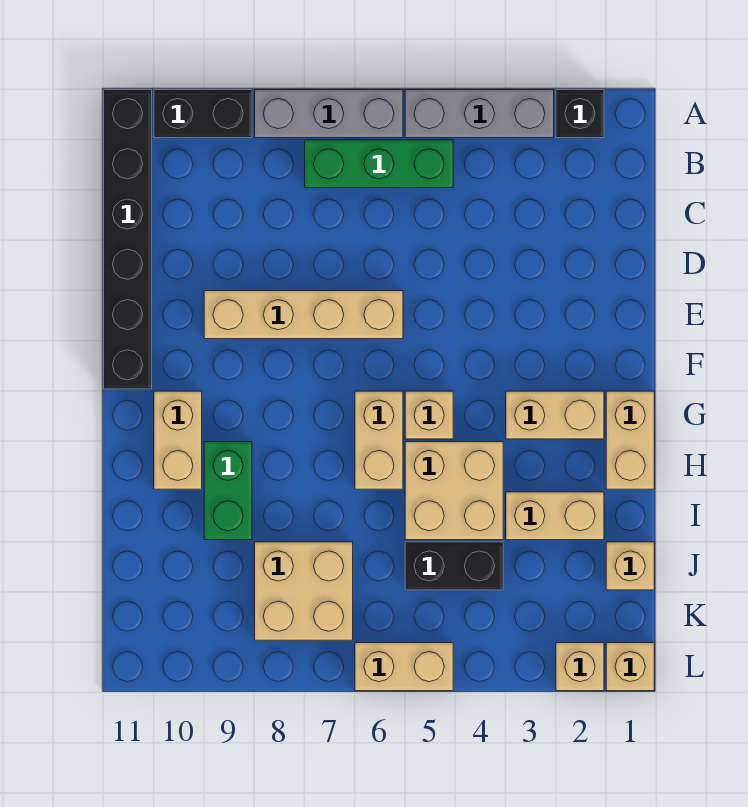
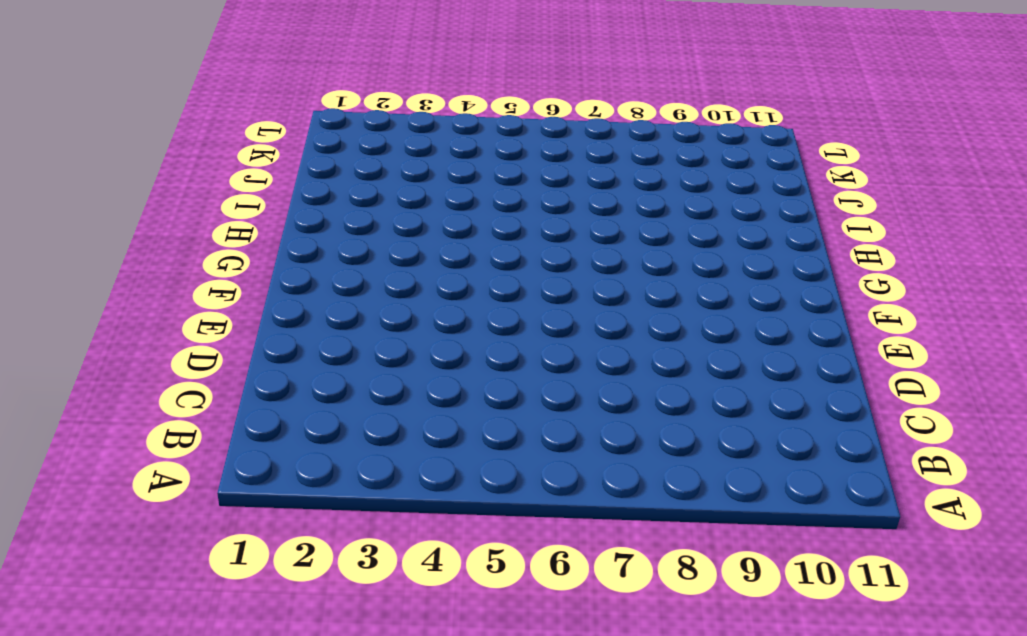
none -> black brick A2 level 1
none -> grey brick A3:A5 level 1
none -> grey brick A6:A8 level 1

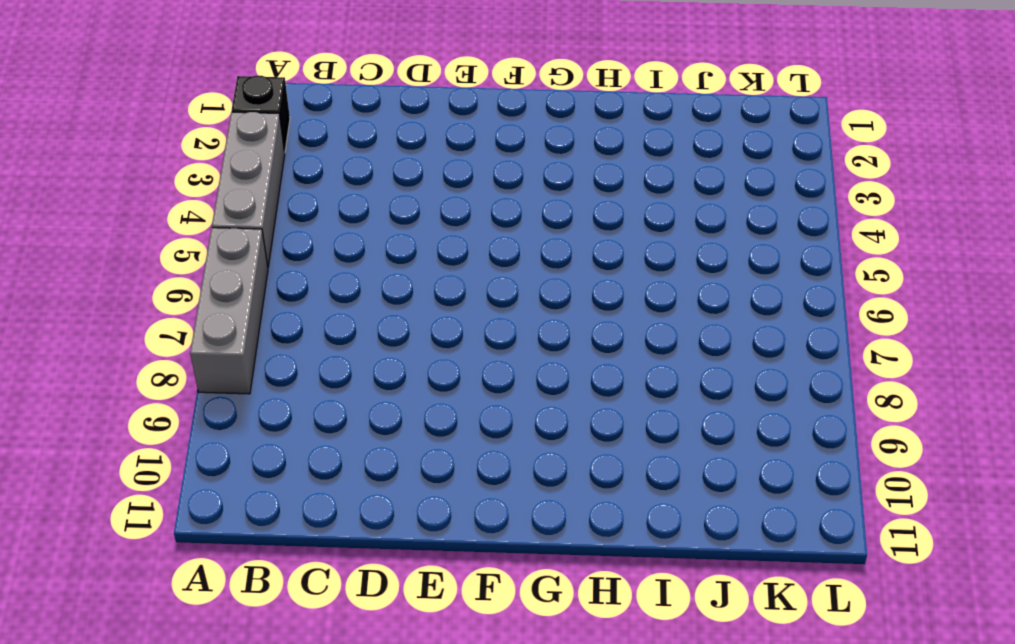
none -> black brick A9:A10 level 1
none -> black brick A11:F11 level 1
none -> green brick B5:B7 level 1

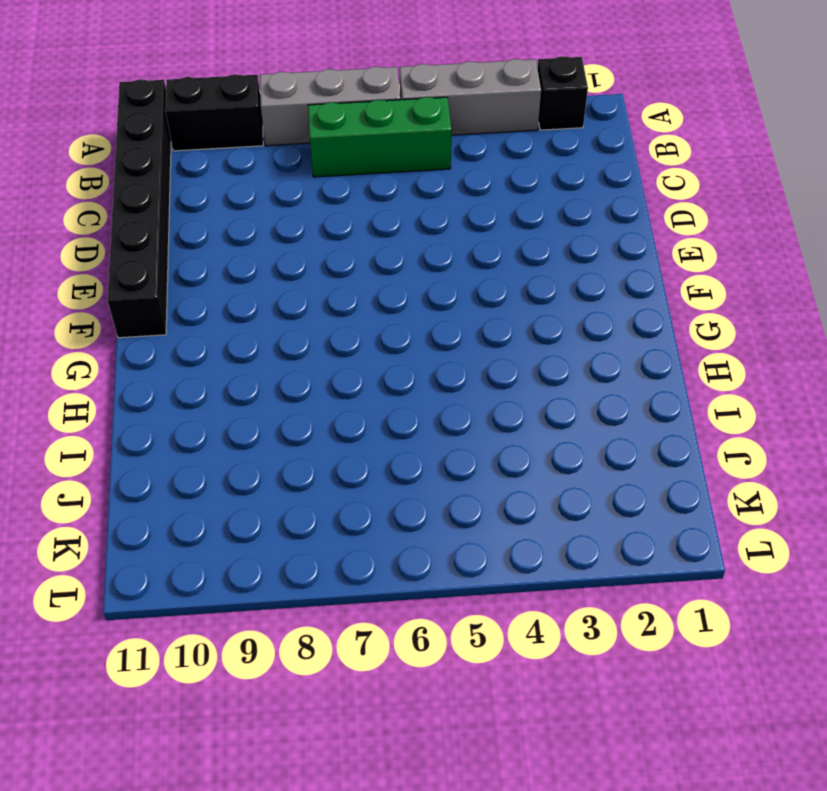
none -> tan brick E6:E9 level 1
none -> tan brick G1:H1 level 1
none -> tan brick G2:G3 level 1

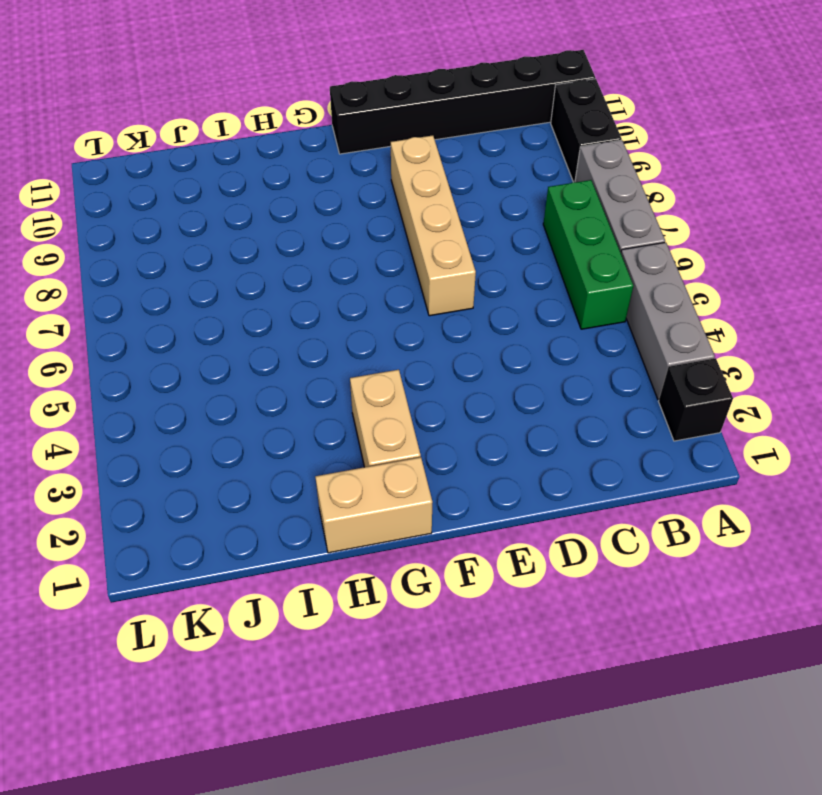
none -> tan brick G5 level 1
none -> tan brick G6:H6 level 1
none -> tan brick G10:H10 level 1

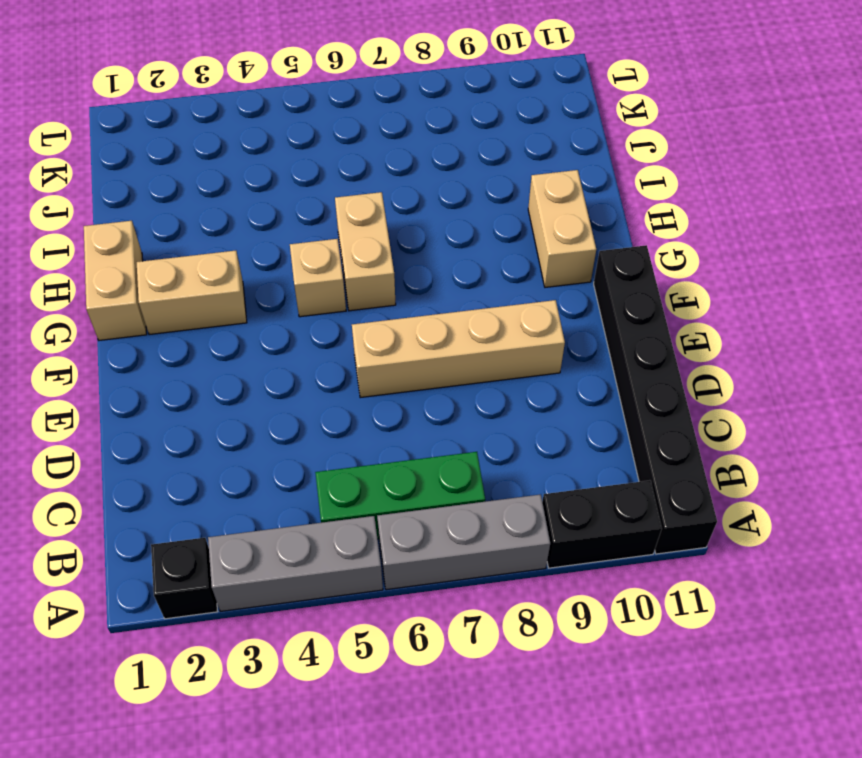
none -> tan brick H4:I5 level 1
none -> green brick H9:I9 level 1
none -> tan brick I2:I3 level 1

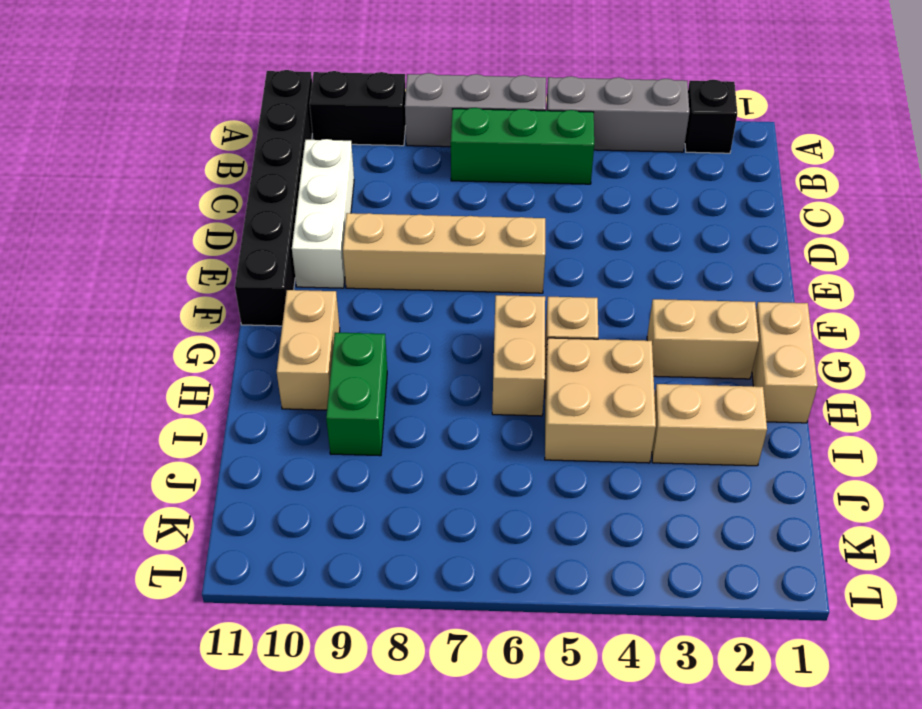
white brick C10:E10 level 1 -> none
none -> tan brick J1 level 1
none -> black brick J4:J5 level 1
none -> tan brick J7:K8 level 1

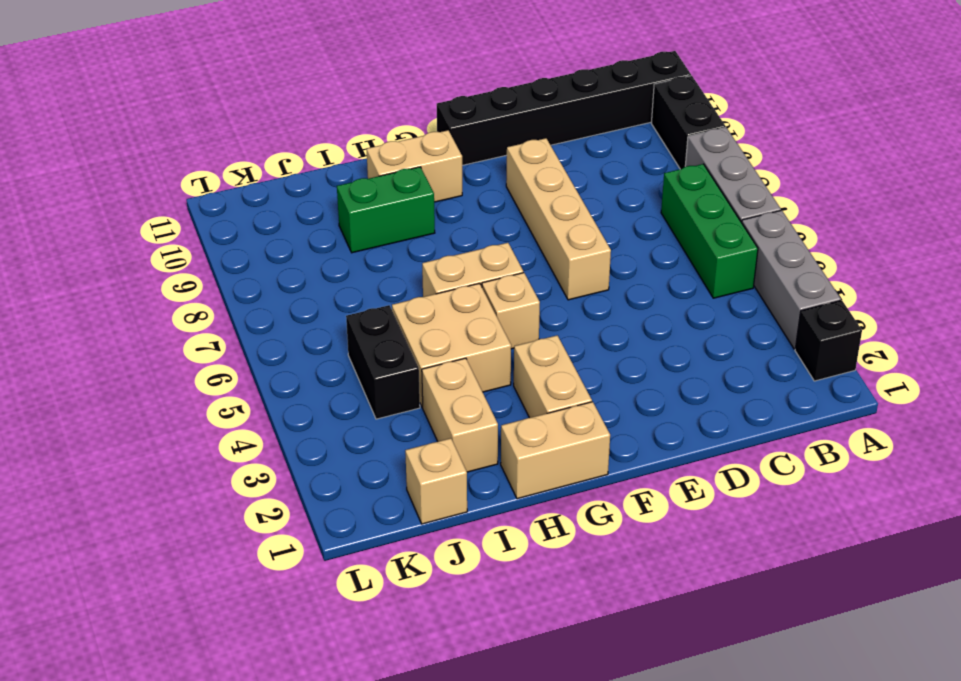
none -> tan brick J7:K8 level 1
none -> tan brick L1 level 1
none -> tan brick L2 level 1

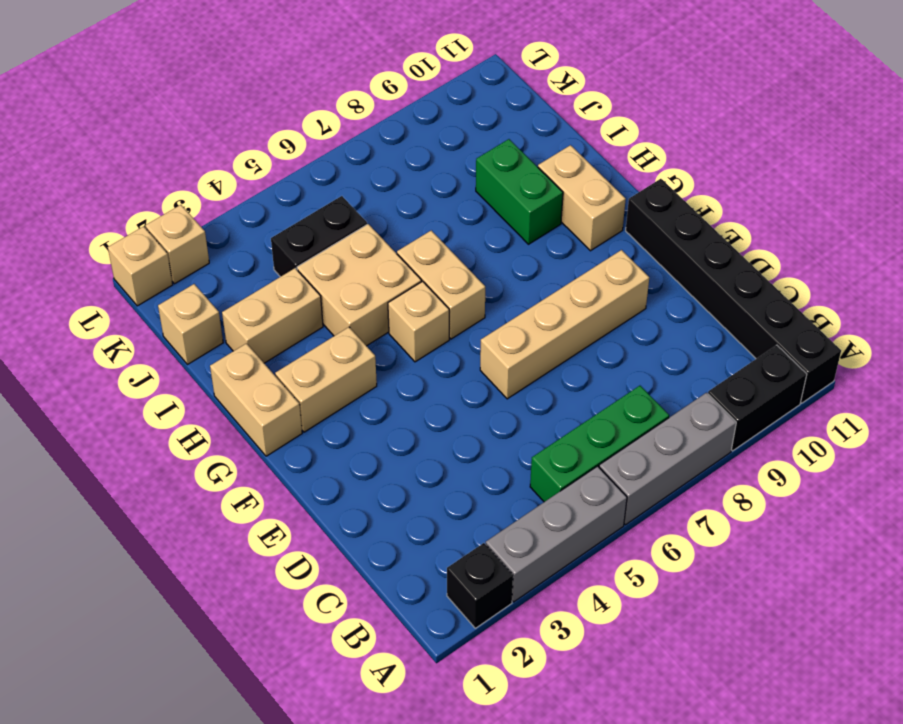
none -> tan brick J7:K8 level 1
none -> tan brick L5:L6 level 1

